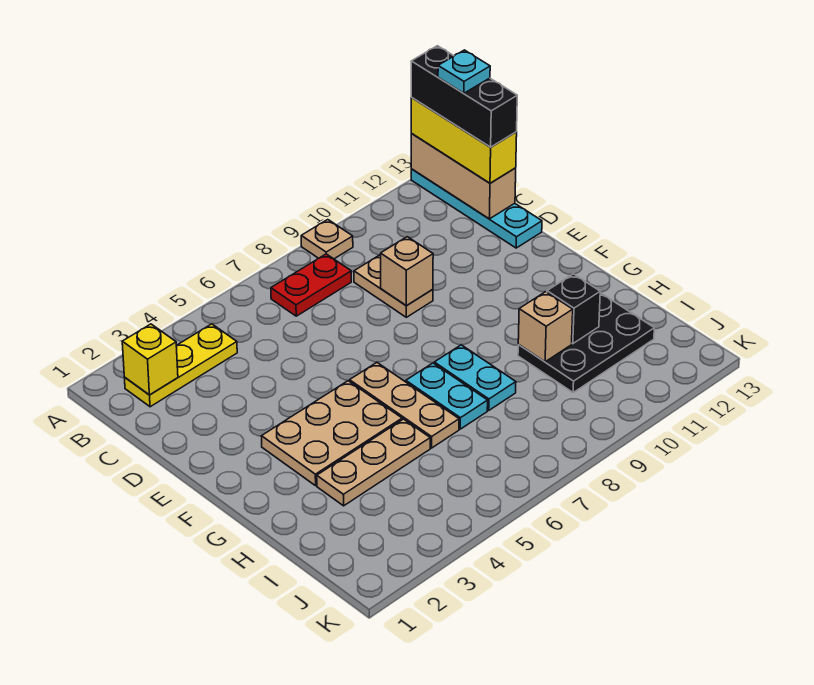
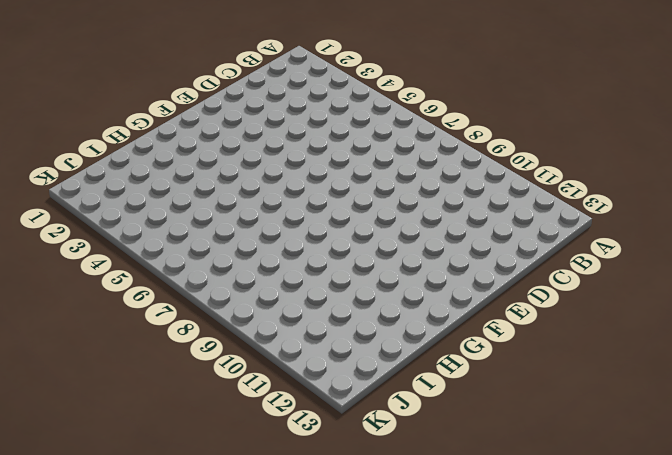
none -> tan plate A9 level 1
none -> cyan plate A13:D13 level 1
none -> yellow plate B2:B4 level 1

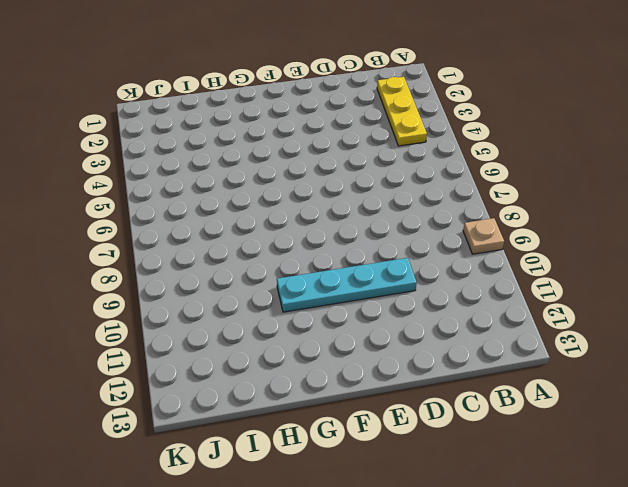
cyan plate D10:G10 level 1 -> cyan plate A13:D13 level 1
none -> red plate B7:B8 level 1
none -> tan plate C9:D9 level 1
none -> tan plate F3:G5 level 1

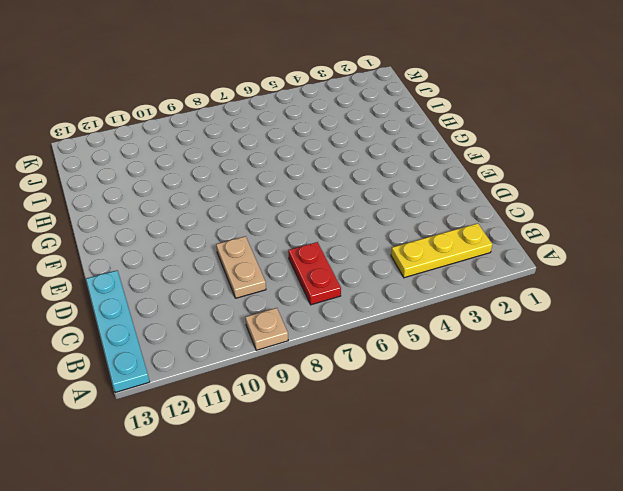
red plate B7:C7 level 1 -> red plate B7:B8 level 1
none -> tan plate F3:G5 level 1
none -> tan plate F6:H6 level 1
none -> cyan plate G7:H7 level 1

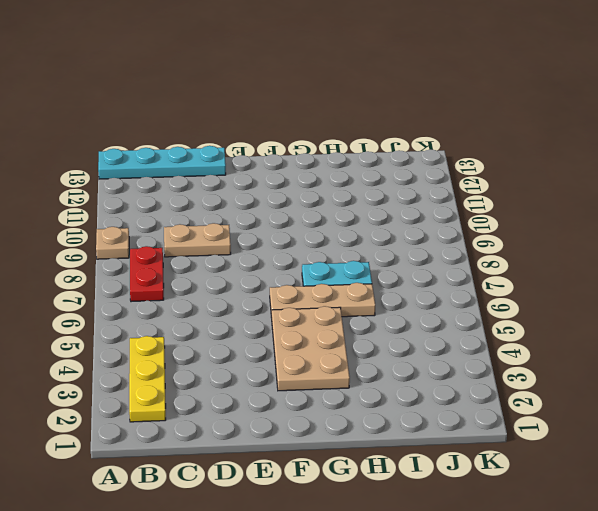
none -> cyan plate G8:H8 level 1
none -> tan plate H3:H5 level 1
none -> black plate H10:I12 level 1

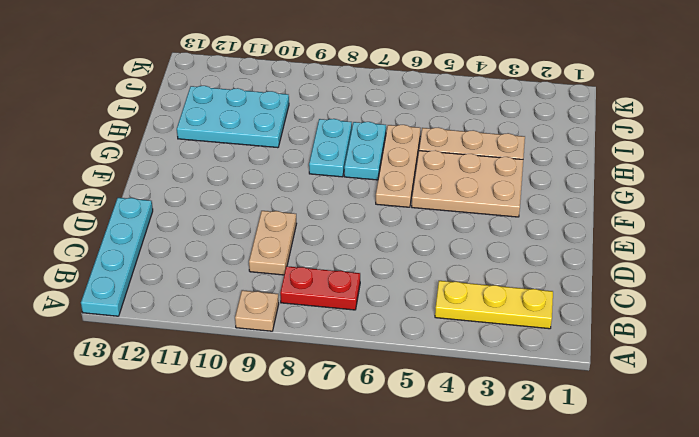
cyan plate H10:I12 level 1 -> black plate H10:I12 level 1
none -> tan brick A13:C13 level 2
none -> yellow brick B2 level 2
none -> tan brick D9 level 2

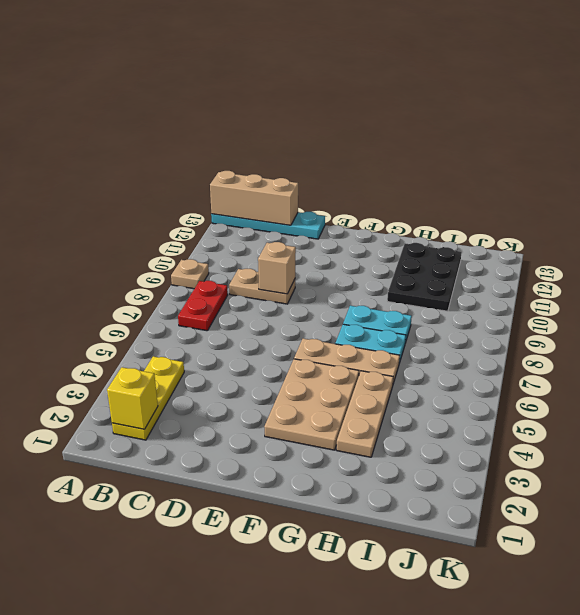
none -> tan brick H10 level 2
none -> black brick H11 level 2
none -> yellow brick A13:C13 level 3

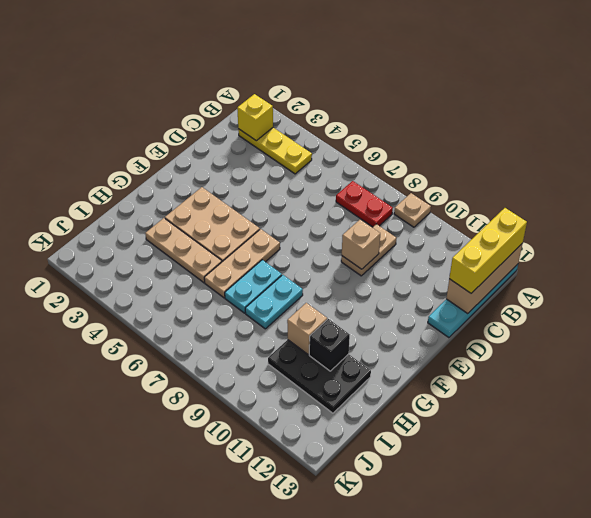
none -> black brick A13:C13 level 4
none -> cyan plate B13 level 5

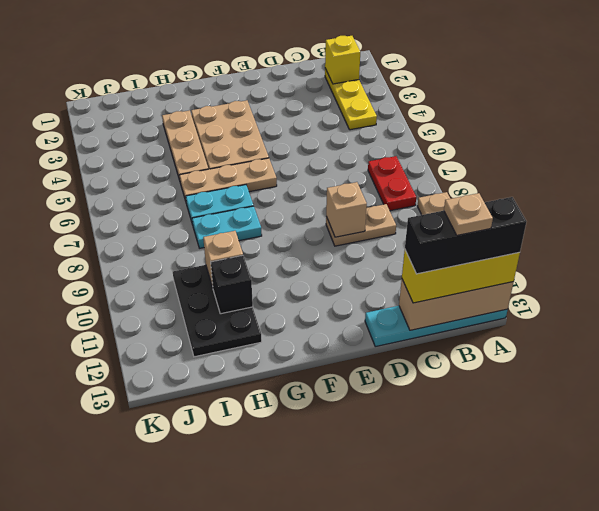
tan plate B13 level 5 -> cyan plate B13 level 5

